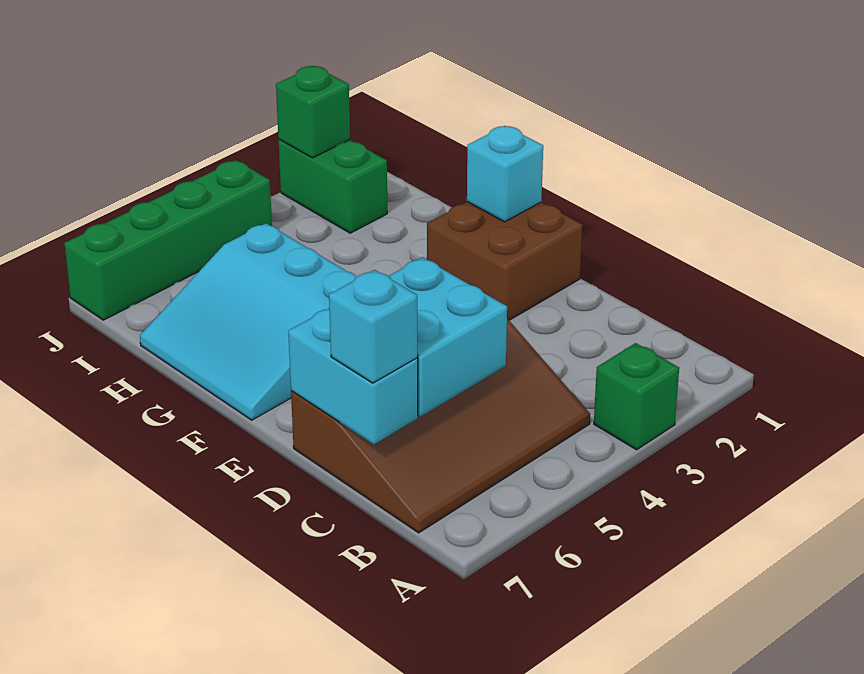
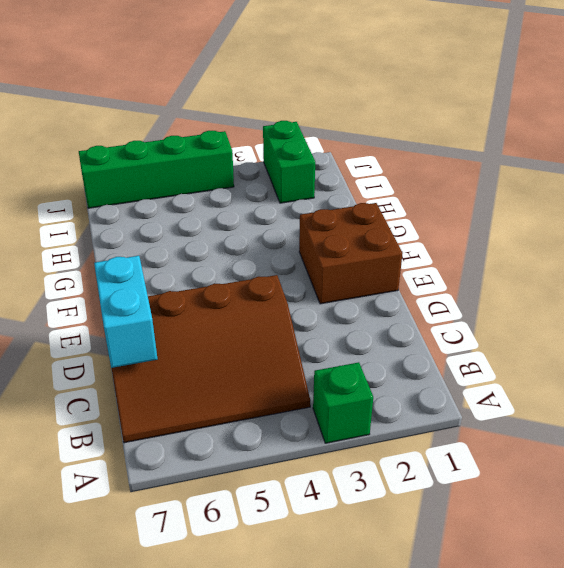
none -> cyan slope F5:H7 level 1 top 5
none -> cyan brick C5:D6 level 2

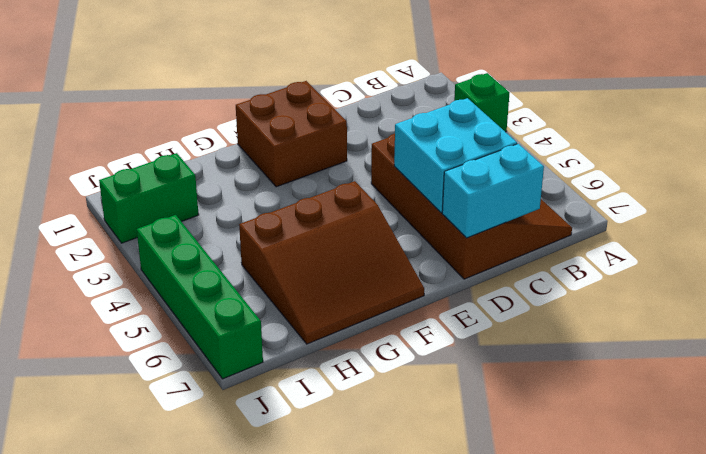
brown slope F5:H7 level 1 top 5 -> cyan slope F5:H7 level 1 top 5
none -> cyan brick F1 level 2
none -> green brick J2 level 2

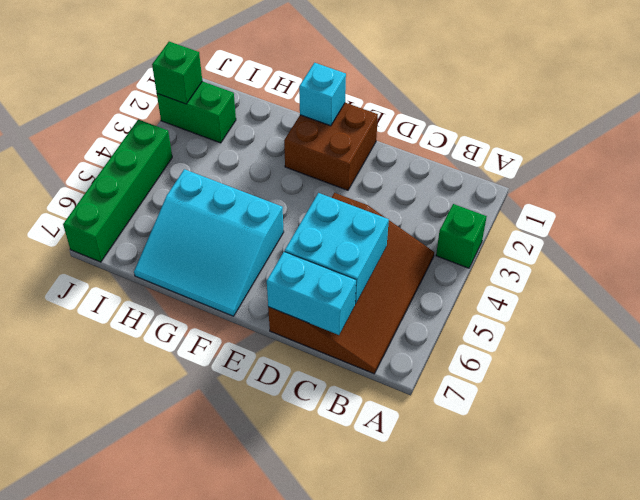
none -> cyan brick C7 level 3

